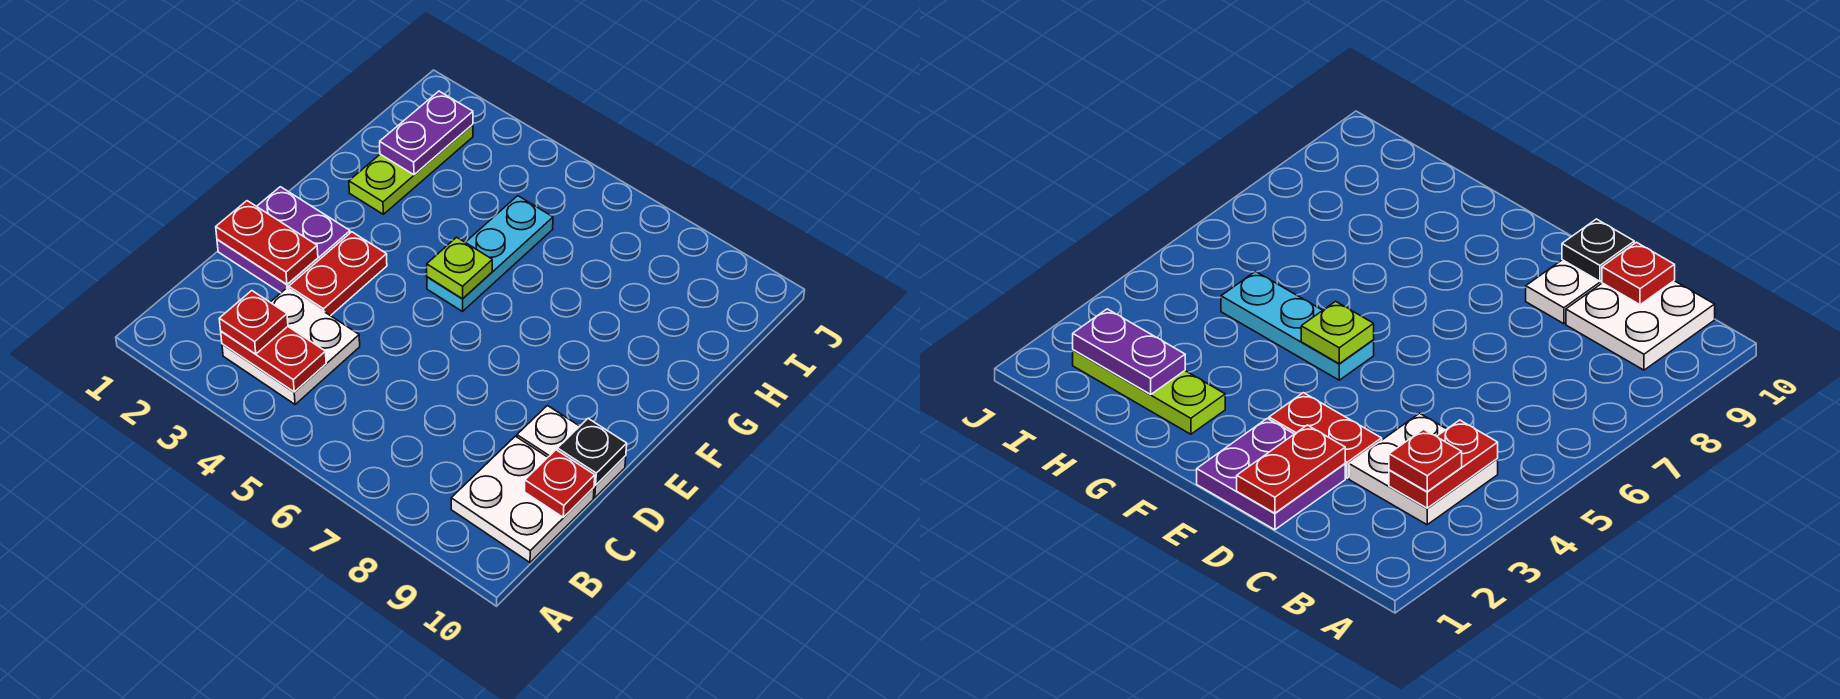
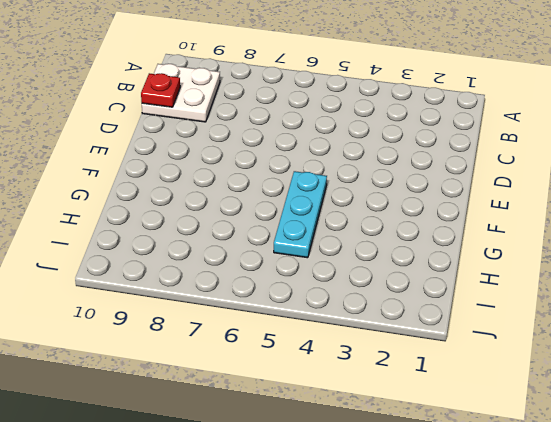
none -> white plate B3:C4 level 1
none -> purple plate D1:E2 level 1
none -> red plate D3:E3 level 1

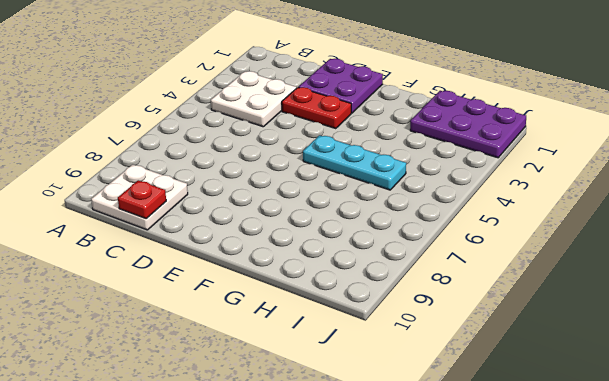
purple plate H1:J2 level 1 -> lime plate G2:I2 level 1
none -> white plate D9:D10 level 1
none -> red plate B3:B4 level 2
none -> red plate D1:D2 level 2

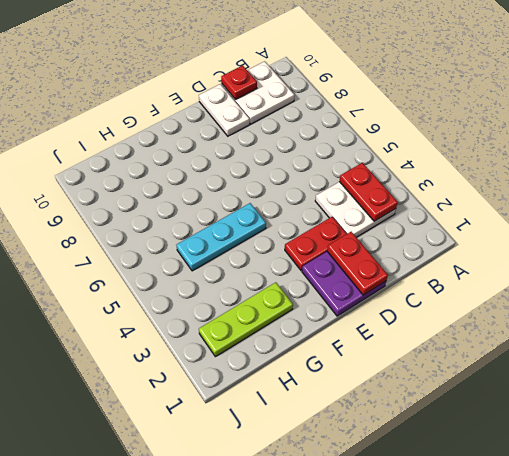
none -> black plate D10 level 2
none -> lime plate F5 level 2
none -> purple plate H2:I2 level 2

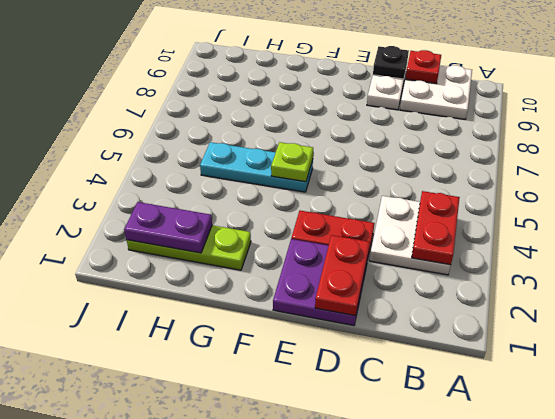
none -> red plate B3 level 3

